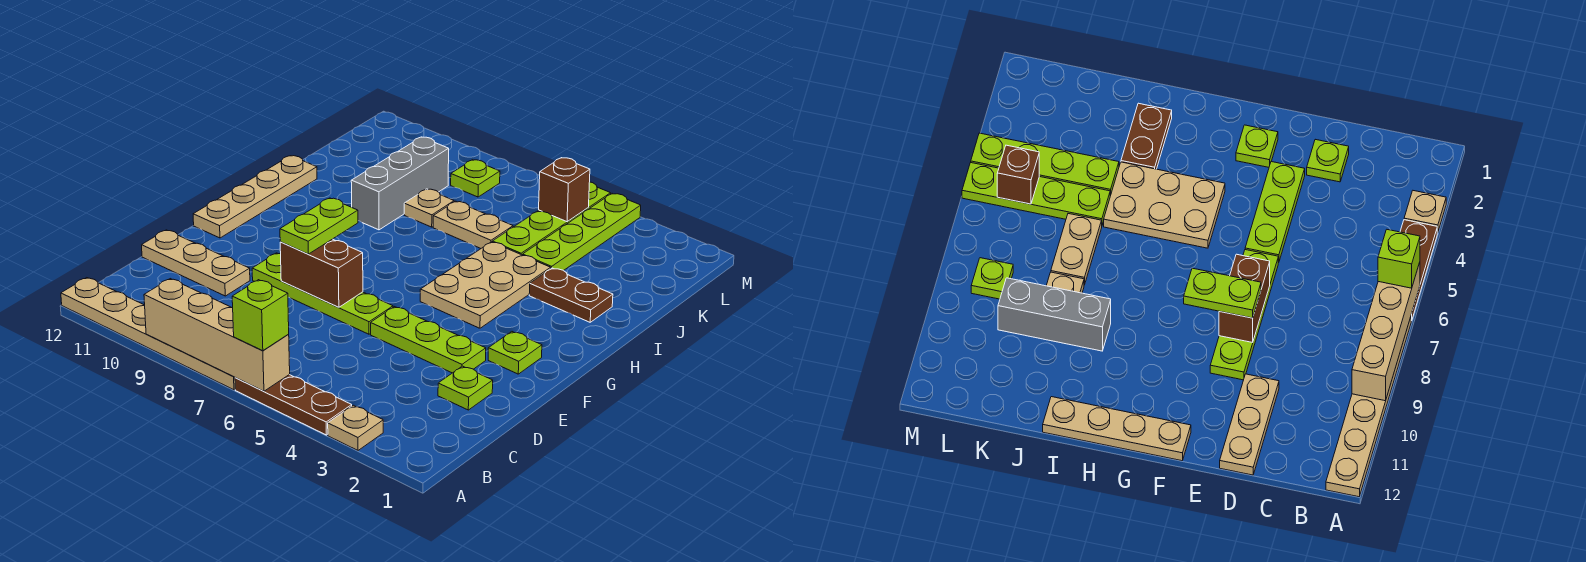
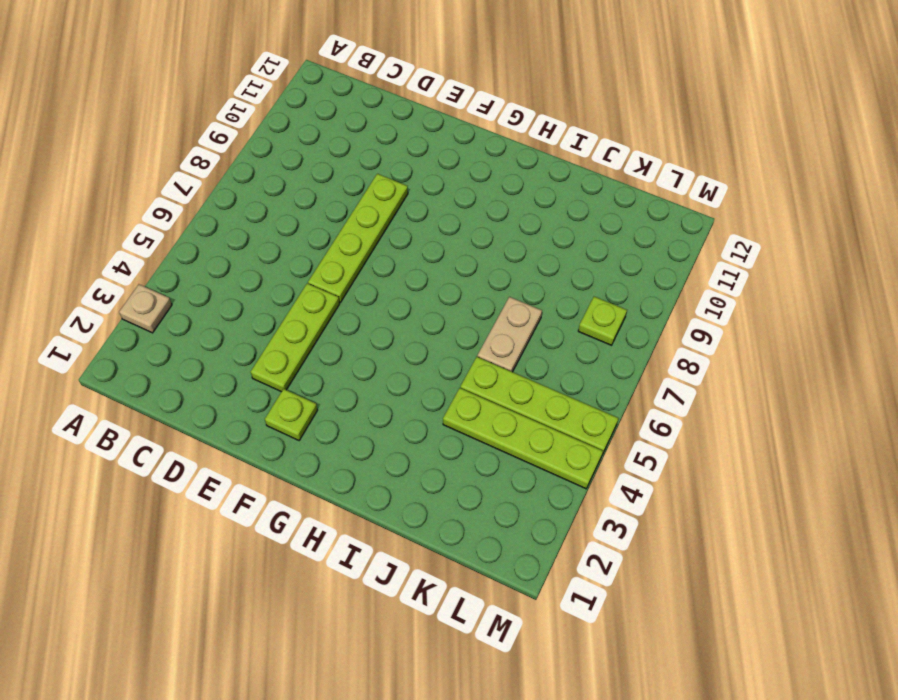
none -> brown plate A4:A6 level 1
none -> tan plate A7:A12 level 1
none -> lime plate D2 level 1

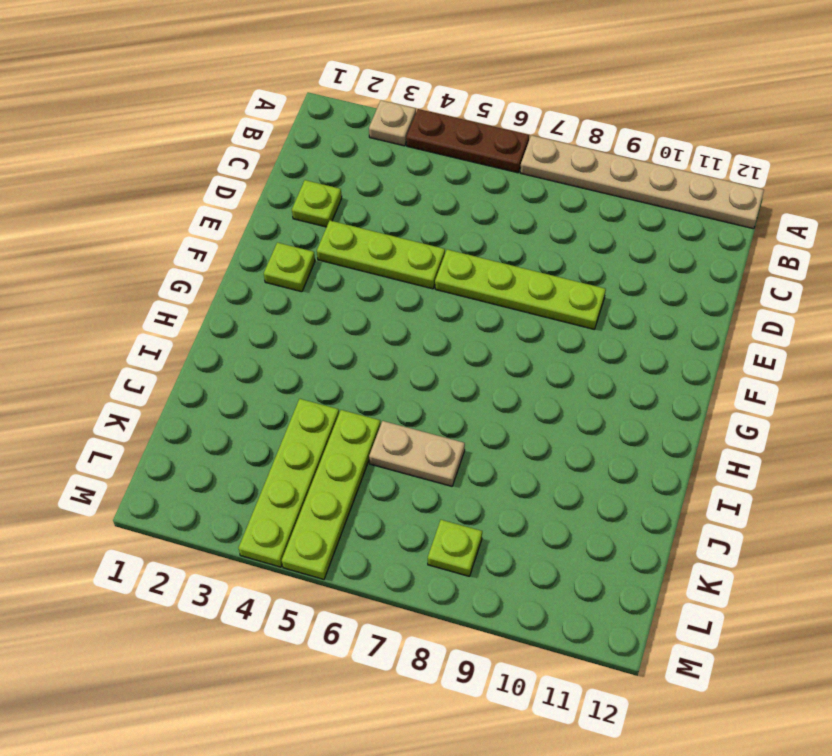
none -> tan plate D10:D12 level 1
none -> tan plate F12:I12 level 1
none -> tan plate G4:I5 level 1

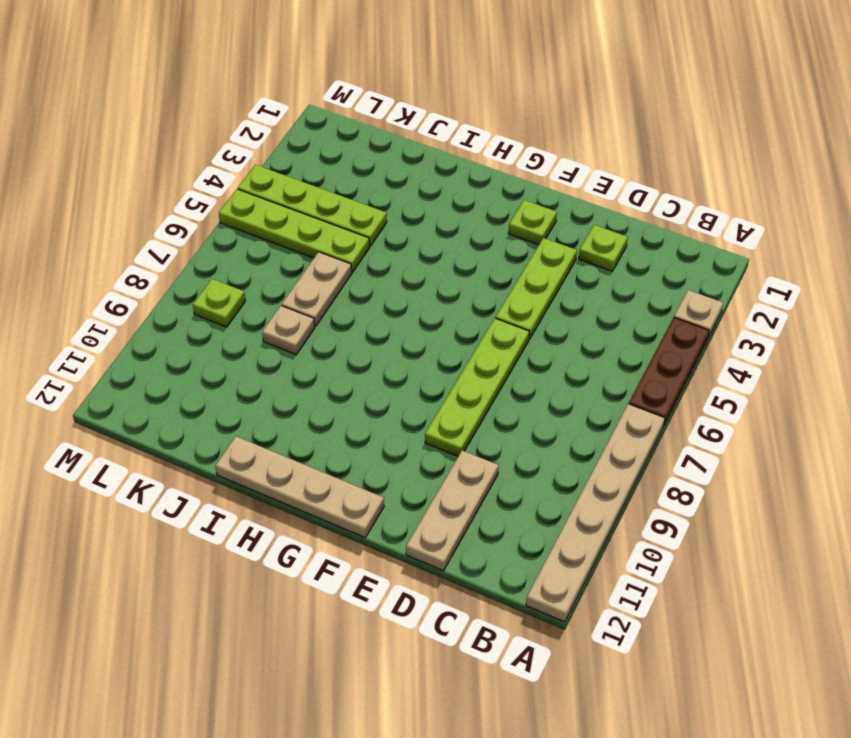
none -> tan plate G4:I5 level 1
none -> brown plate I2:I3 level 1
none -> grey brick I9:K9 level 1

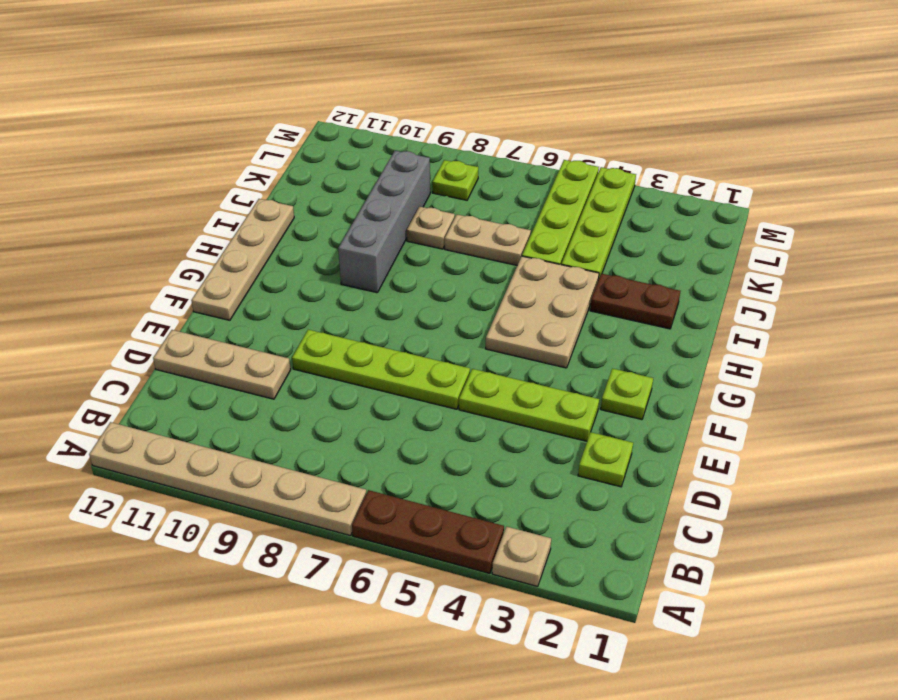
grey brick H9:K9 level 1 -> grey brick I9:K9 level 1
none -> tan brick A6:A9 level 2
none -> brown brick E7:E8 level 2
none -> brown brick L5 level 2

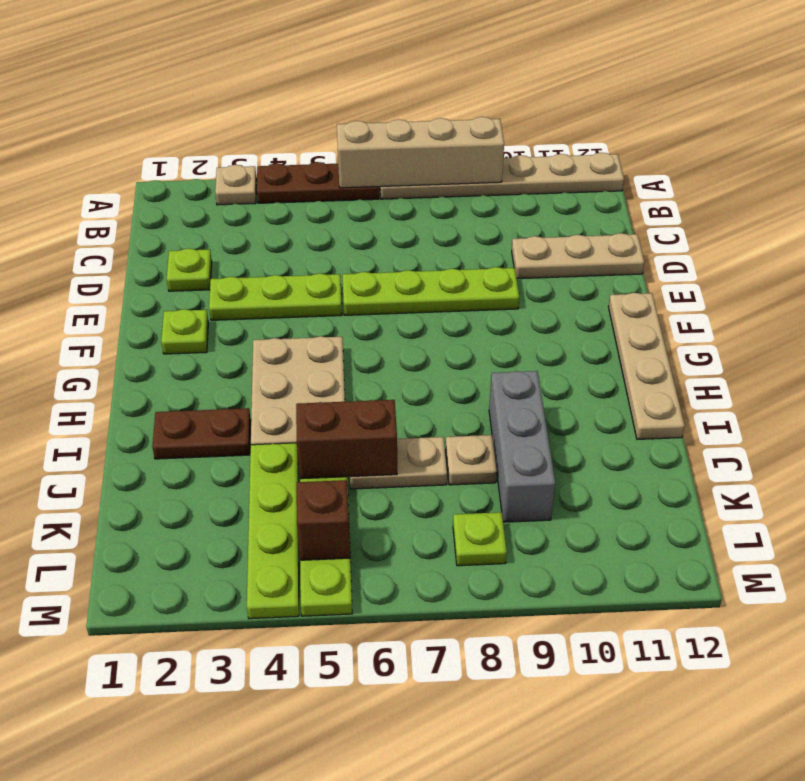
brown brick J5:J6 level 2 -> brown brick E7:E8 level 2
none -> lime brick A6 level 3
none -> lime plate E8:F8 level 3

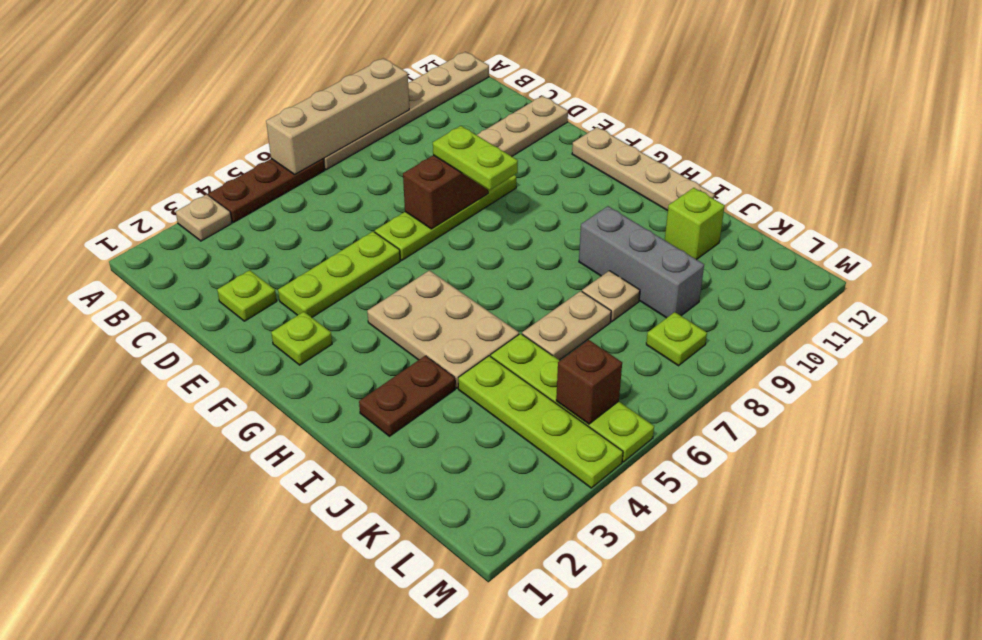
lime brick J11 level 1 -> lime brick A6 level 3

